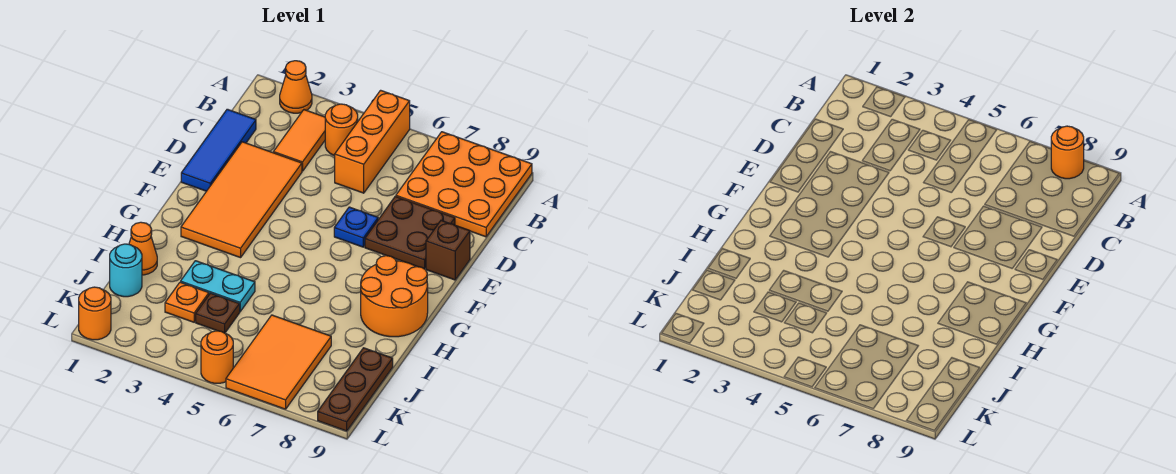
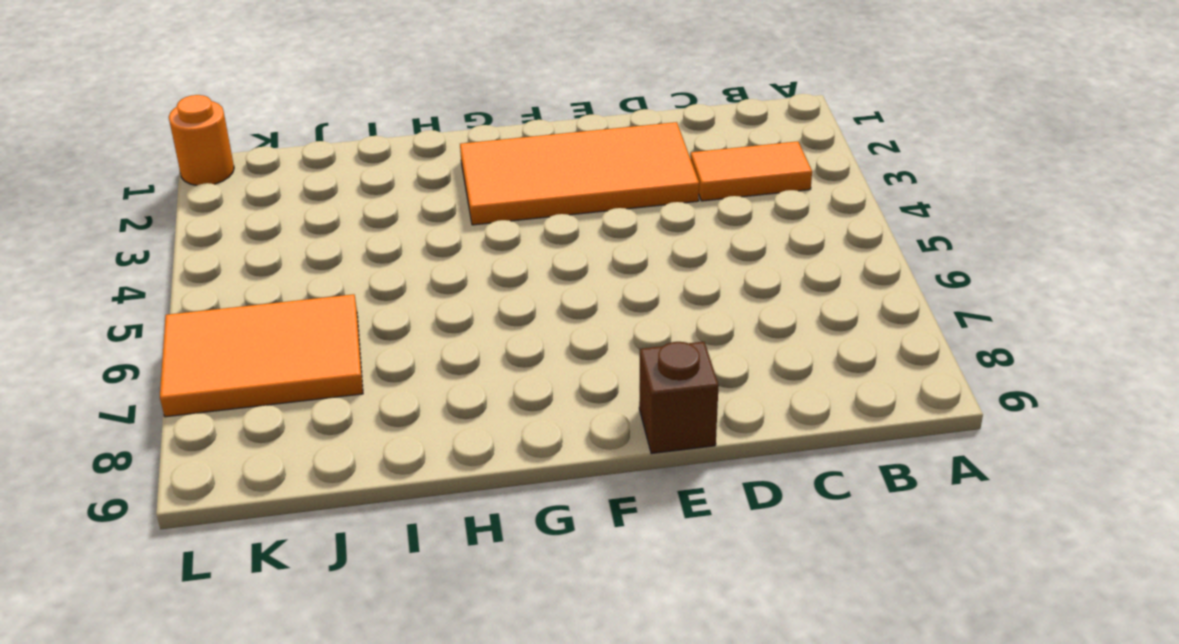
none -> orange cone A2 level 1
none -> orange brick A5:C5 level 1
none -> orange plate A7:C9 level 1

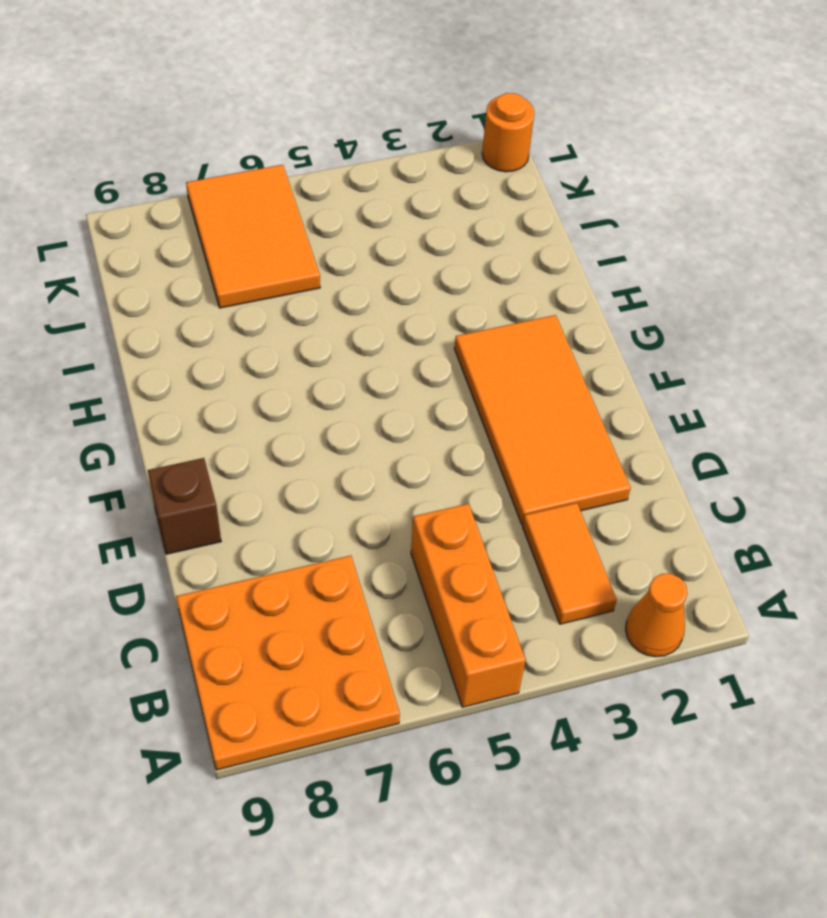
none -> orange round brick B4 level 1
none -> blue tile C1:E1 level 1
none -> brown plate D7:E8 level 1

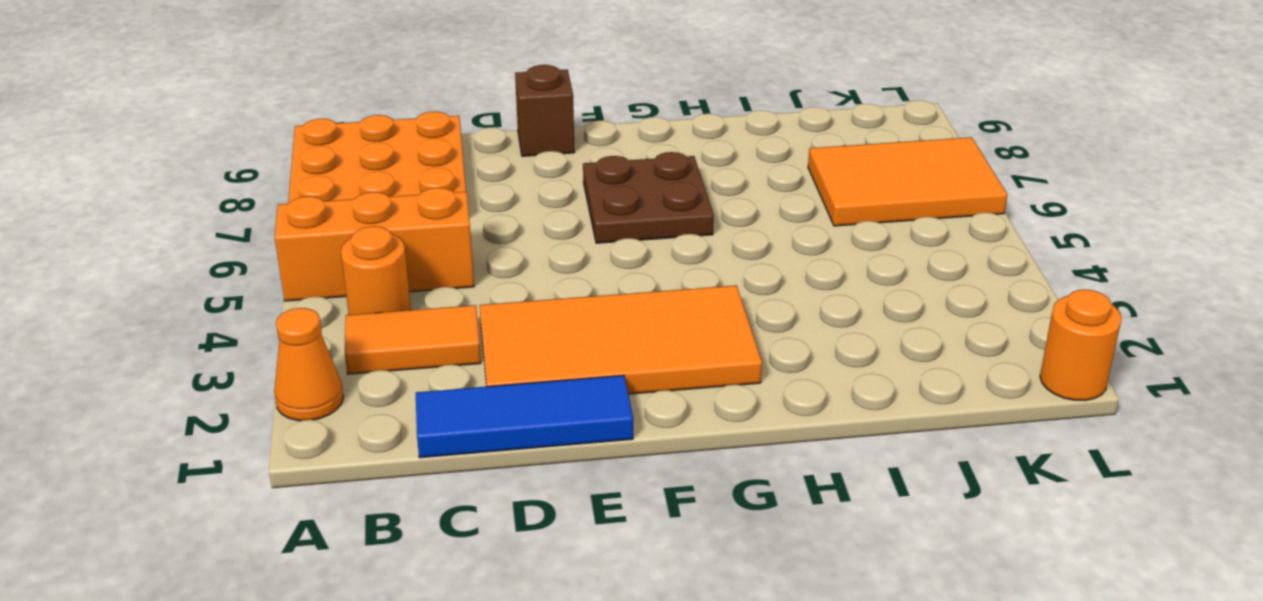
brown plate F6:G7 level 1 -> brown plate D7:E8 level 1
none -> blue plate E6 level 1
none -> orange round brick G8:H9 level 1
none -> orange cone I1 level 1

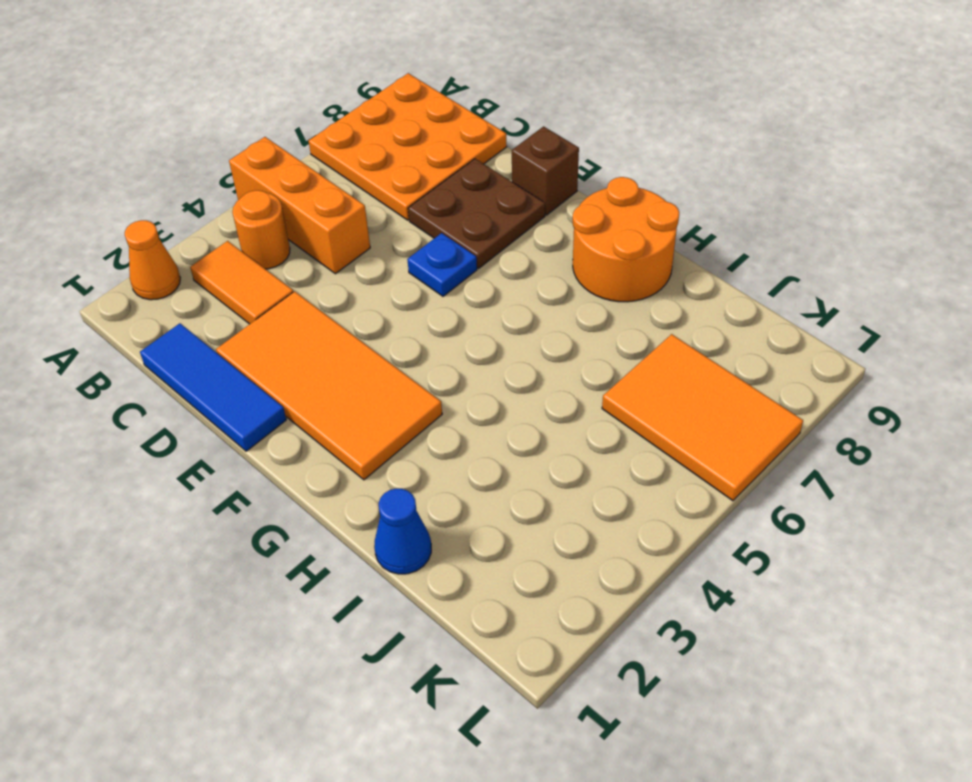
blue cone I1 level 1 -> orange cone I1 level 1
none -> cyan plate I3:I4 level 1
none -> cyan round brick J1 level 1
none -> orange plate J3 level 1

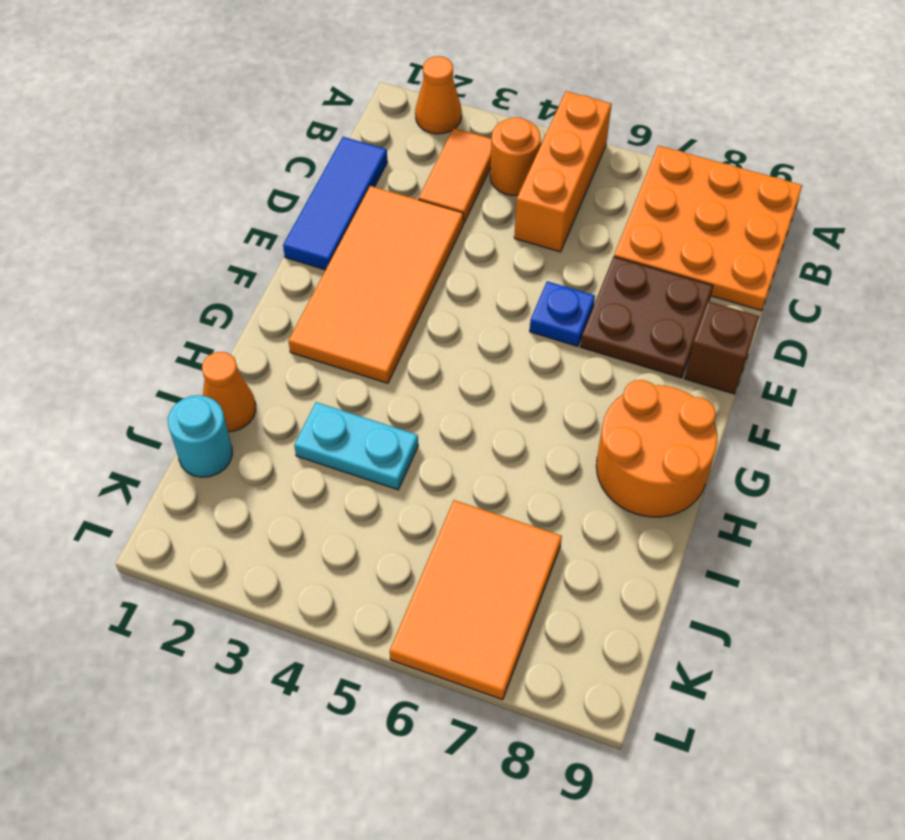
none -> orange plate J3 level 1
none -> brown plate J4 level 1
none -> brown plate J9:L9 level 1

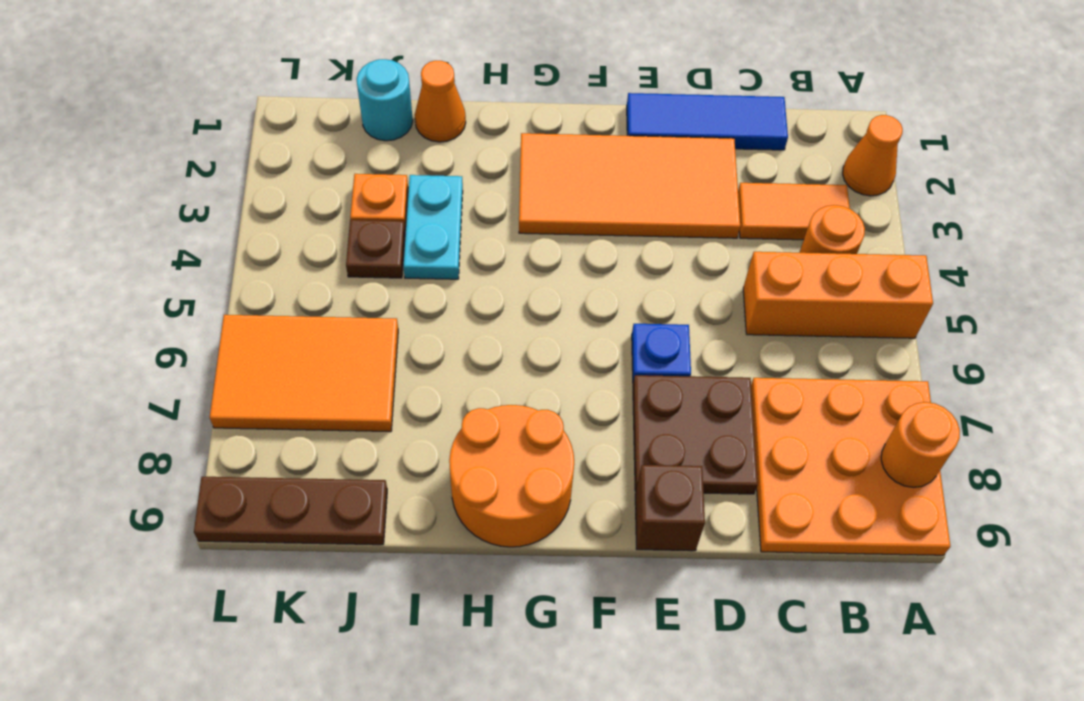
none -> orange round brick L1 level 1
none -> orange round brick L5 level 1

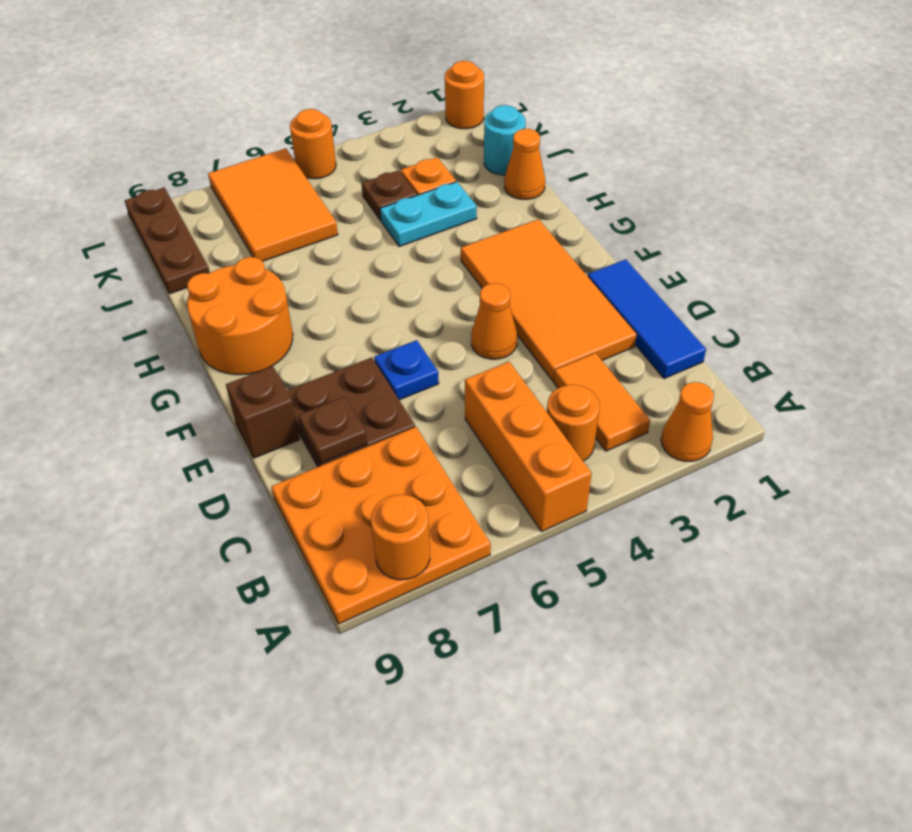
brown plate D8 level 2 -> none
orange cone E4 level 1 -> none

